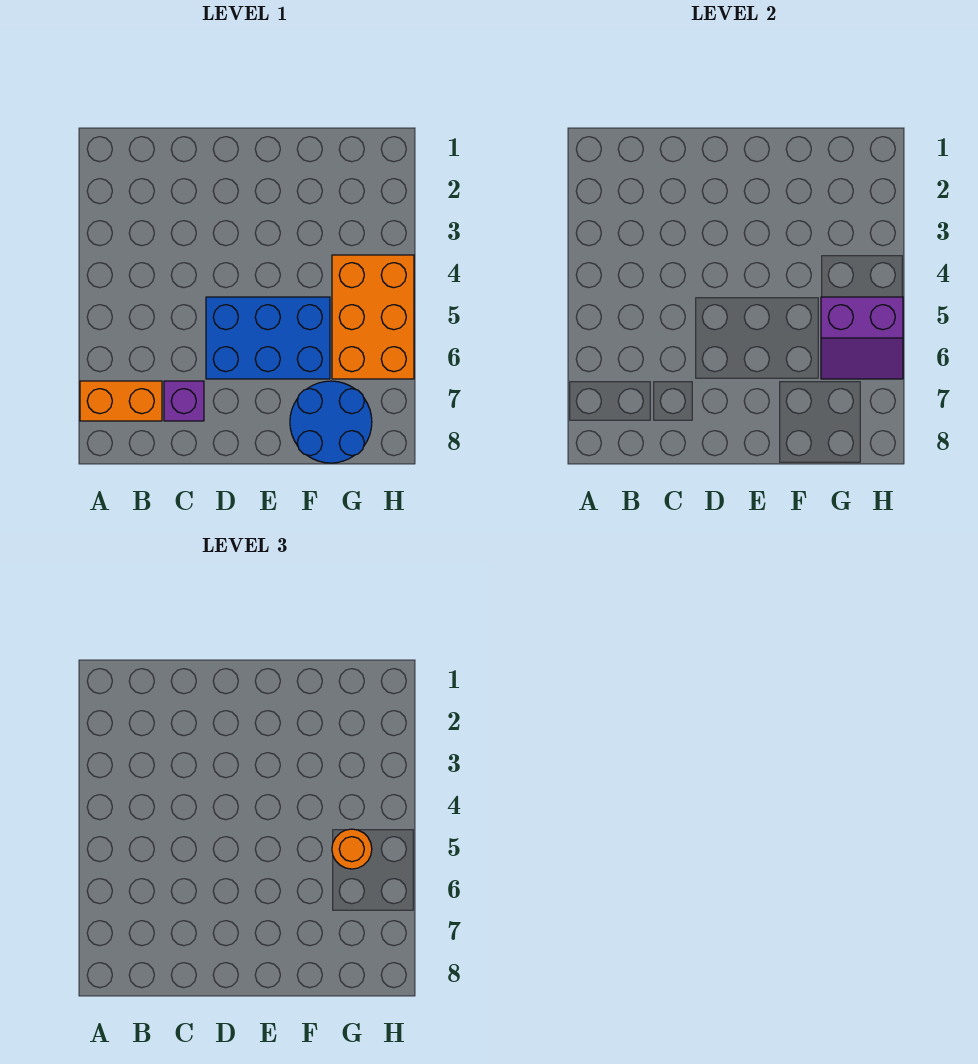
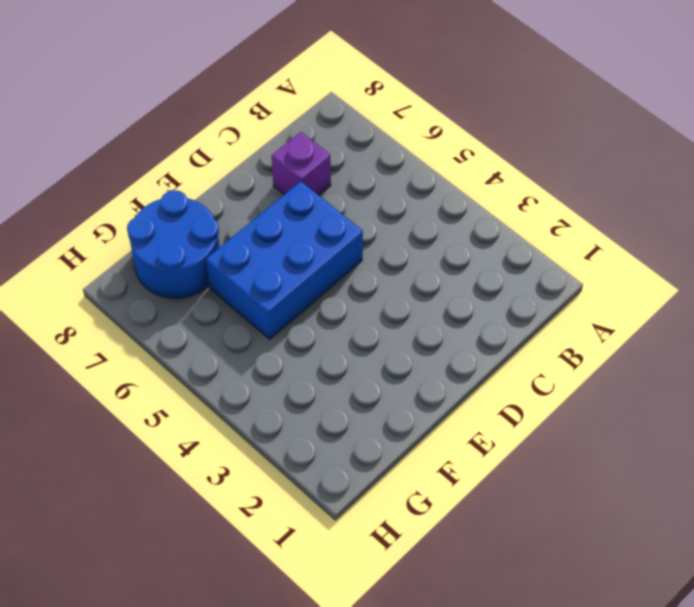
none -> orange brick A7:B7 level 1
none -> orange brick G4:H6 level 1

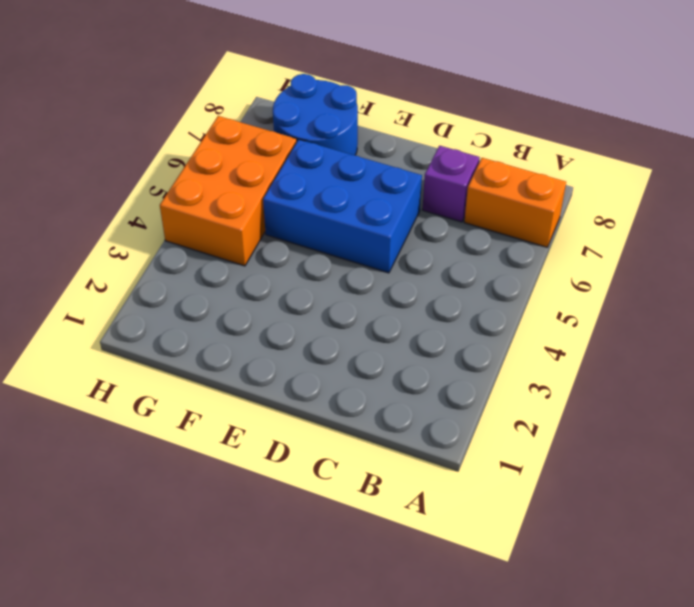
none -> purple slope G5:H6 level 2 top 5
none -> orange round brick G5 level 3

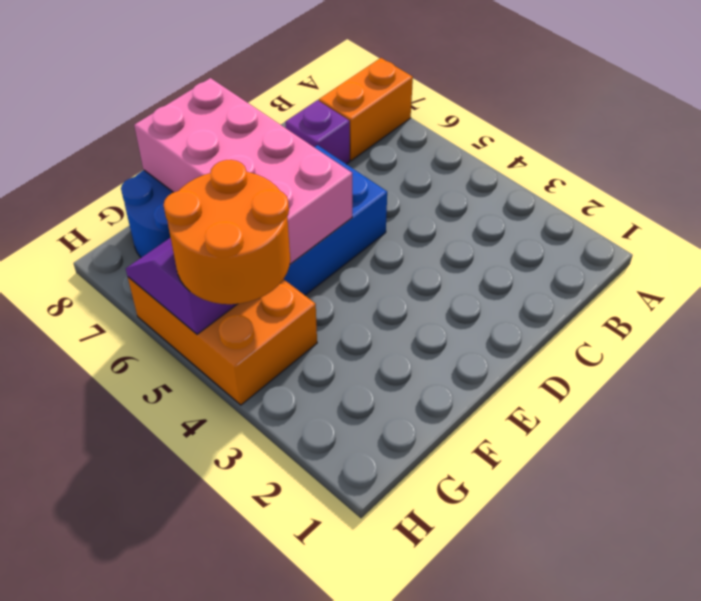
pink brick E5:F8 level 2 -> none
orange round brick G4:H5 level 3 -> orange round brick G5 level 3

